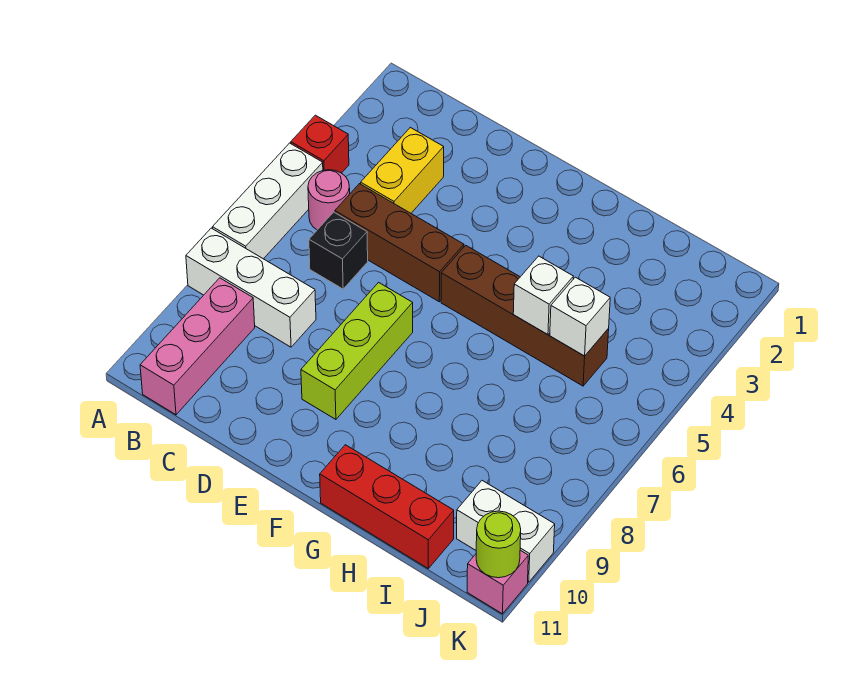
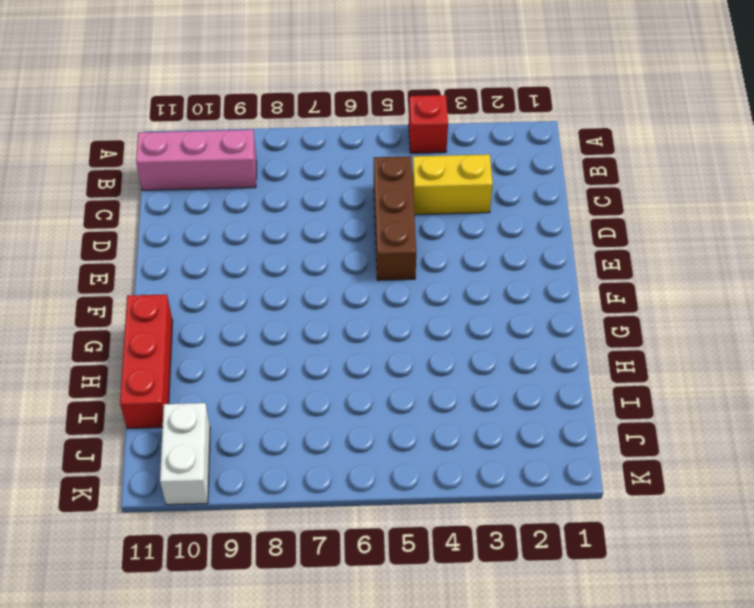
none -> white brick A5:A7 level 1
none -> white brick A8:C8 level 1
none -> pink round brick B5 level 1

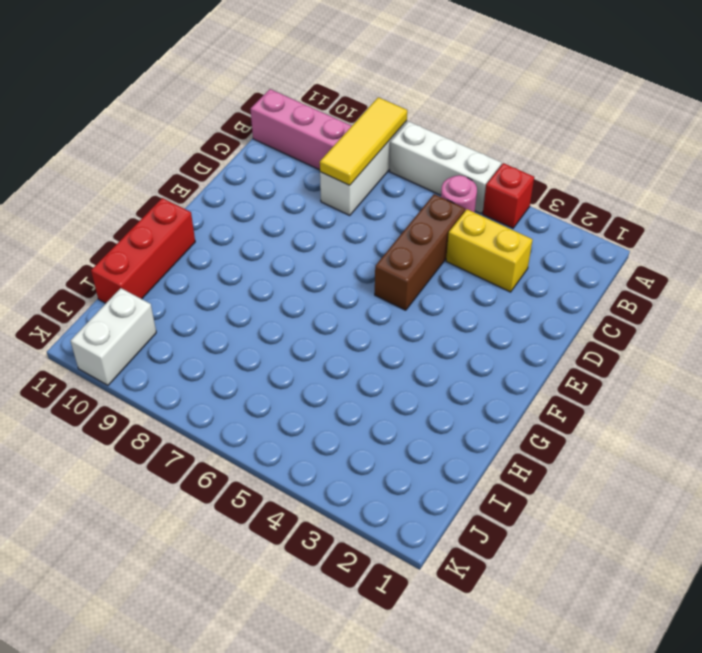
yellow tile A8:C8 level 2 -> none
none -> black brick C6 level 1
none -> lime brick E7:E9 level 1
none -> brown brick F5:I5 level 1

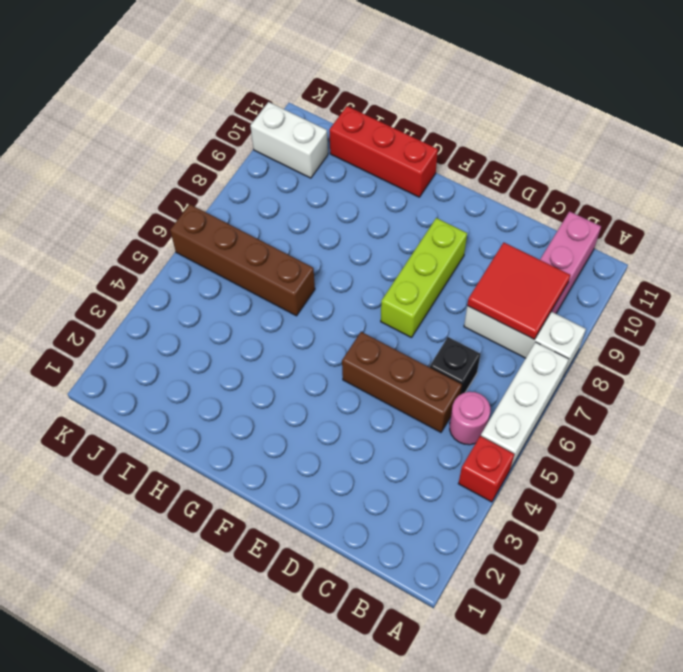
red tile B8:C9 level 2 -> none
brown brick H6:K6 level 1 -> brown brick F5:I5 level 1
none -> yellow brick C3:C4 level 1
none -> pink brick K11 level 1
none -> white brick H5 level 2

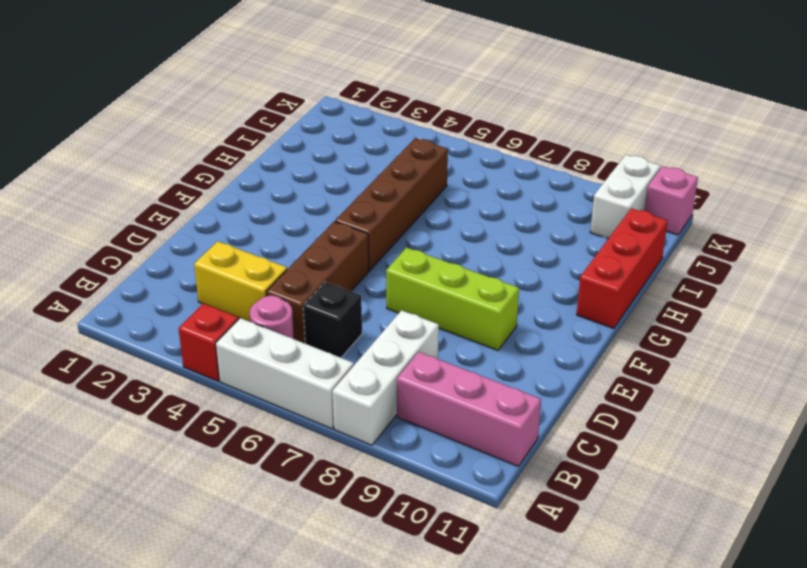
none -> white brick H5 level 2
none -> white brick I5 level 2
none -> lime round brick K11 level 2

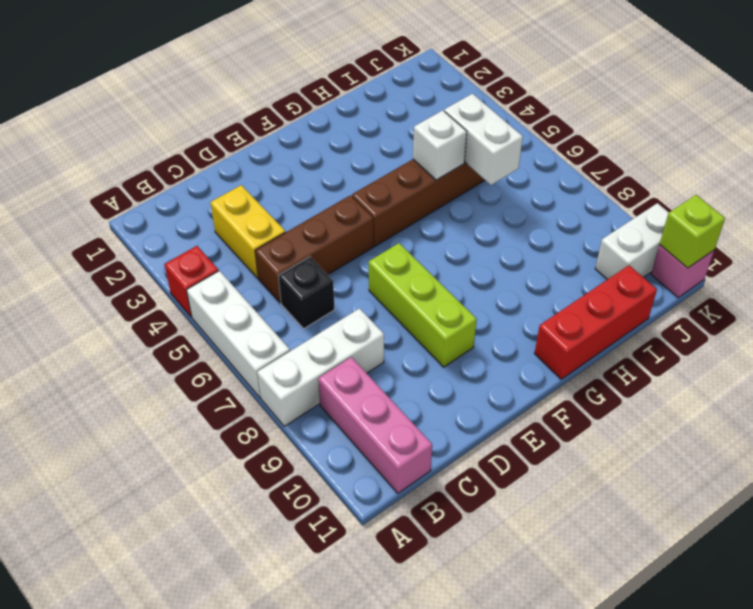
white brick I5:I6 level 2 -> white brick I5 level 2
lime brick K11 level 2 -> lime round brick K11 level 2
none -> pink round brick B5 level 1

